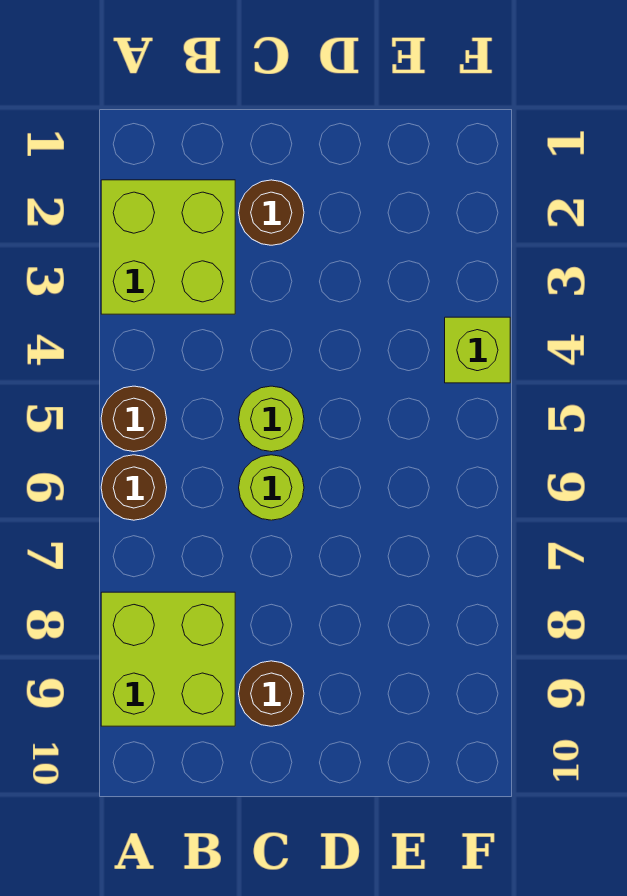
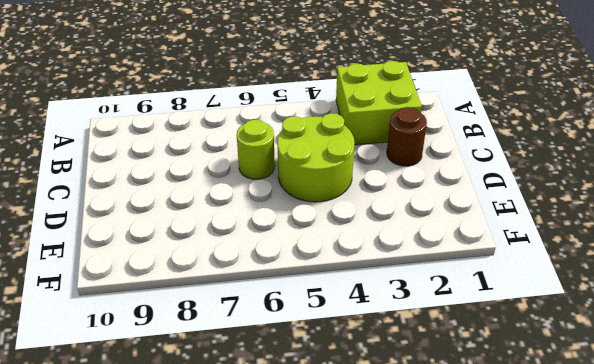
lime round brick C4:D5 level 1 -> lime round brick C5 level 1
none -> brown round brick A5 level 1
none -> brown round brick A6 level 1

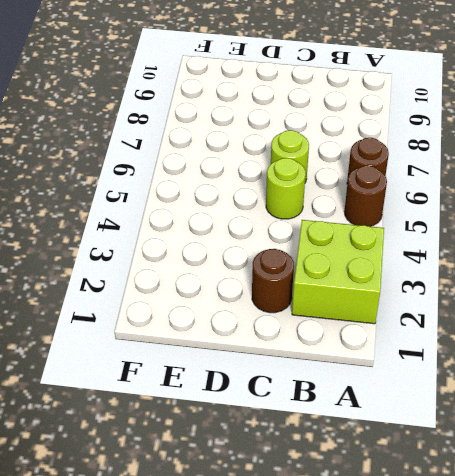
none -> lime brick A8:B9 level 1
none -> brown round brick C9 level 1

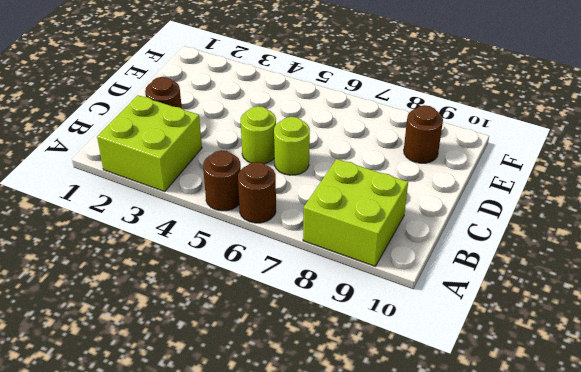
brown round brick E9 level 1 -> brown round brick C9 level 1
none -> lime brick F4 level 1

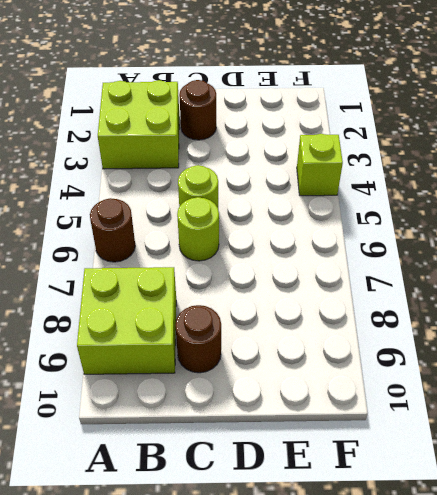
none -> brown round brick A5 level 1

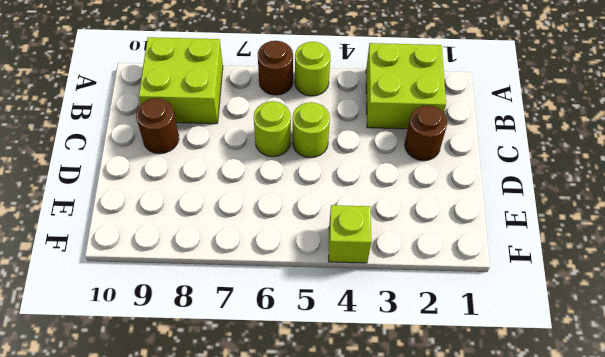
lime round brick A5 level 1 -> brown round brick A5 level 1

